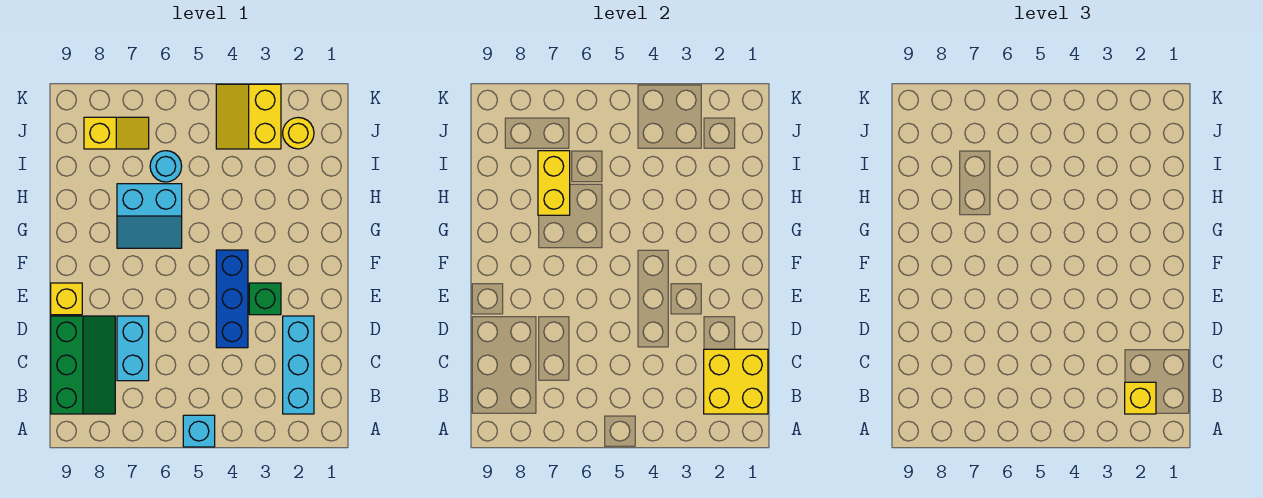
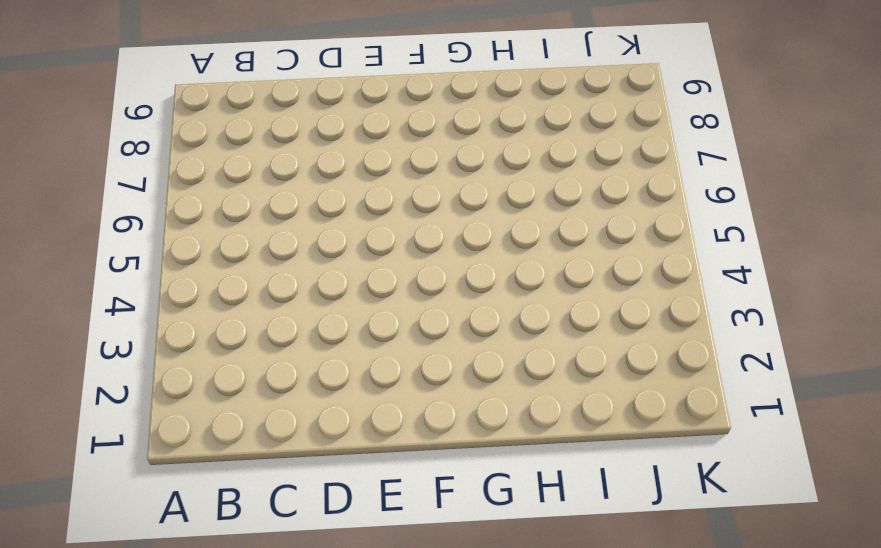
none -> cyan brick A5 level 1
none -> cyan brick B2:D2 level 1
none -> green slope B8:D9 level 1 top 9

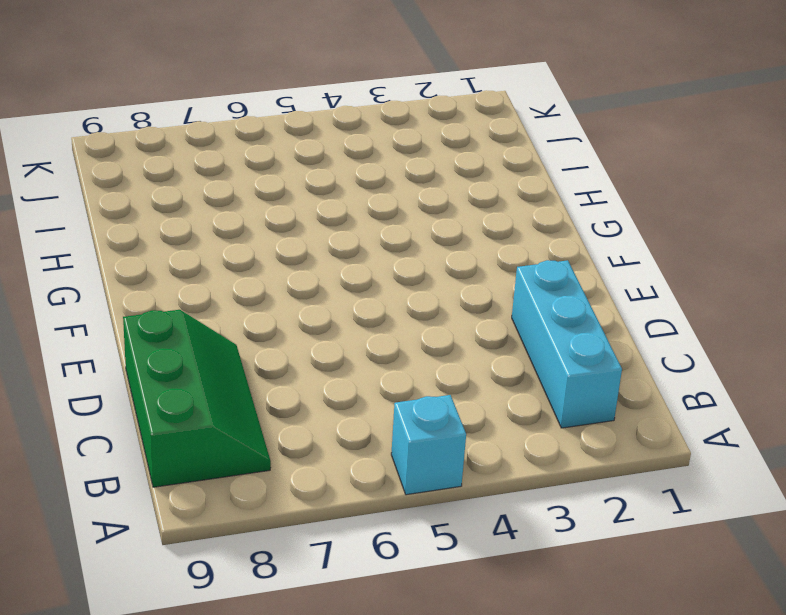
none -> cyan brick C7:D7 level 1
none -> blue brick D4:F4 level 1
none -> green brick E3 level 1

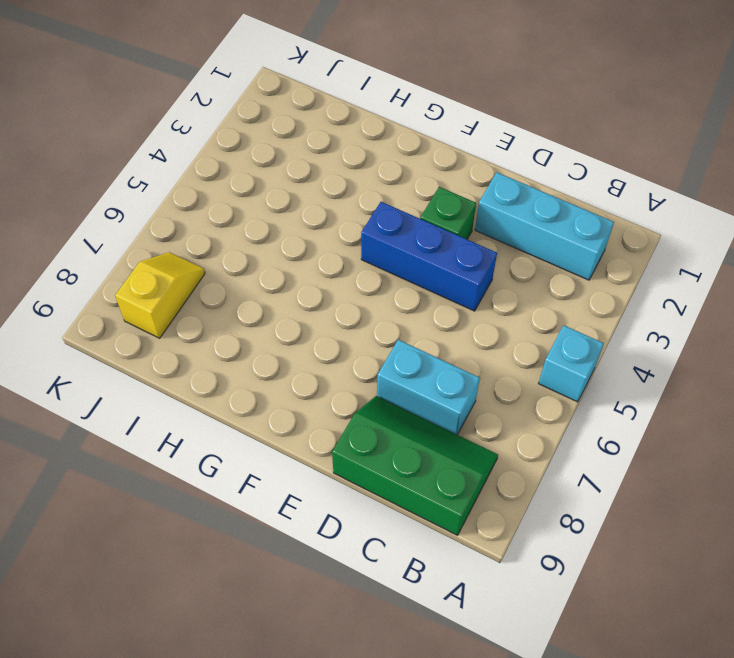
none -> yellow brick E9 level 1
none -> cyan slope G6:H7 level 1 top H
none -> cyan round brick I6 level 1

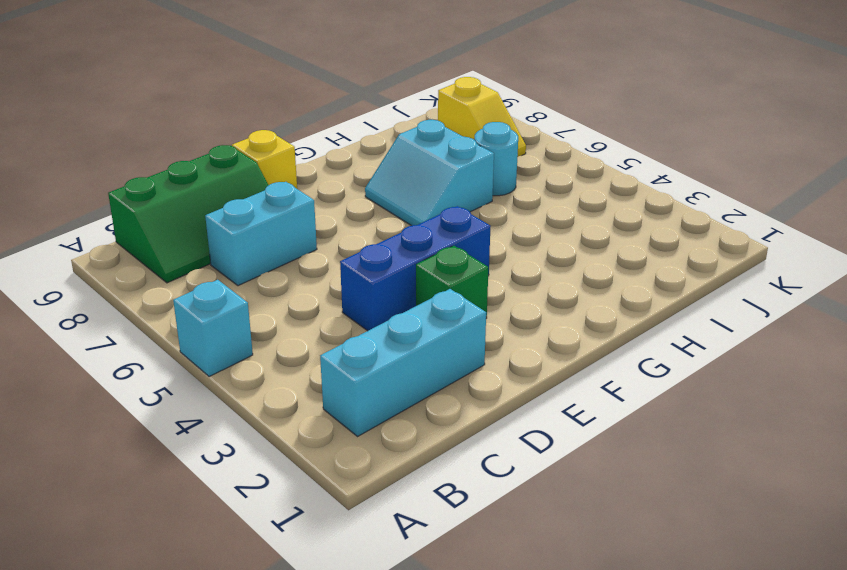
none -> yellow round brick J2 level 1
none -> yellow slope J3:K4 level 1 top 3
none -> yellow brick B1:C2 level 2

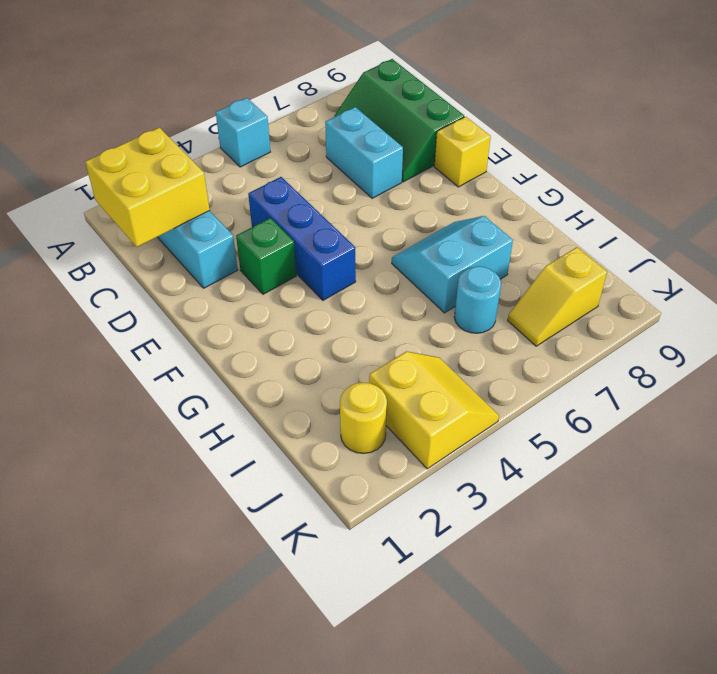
none -> yellow brick H7:I7 level 2
none -> yellow brick B2 level 3

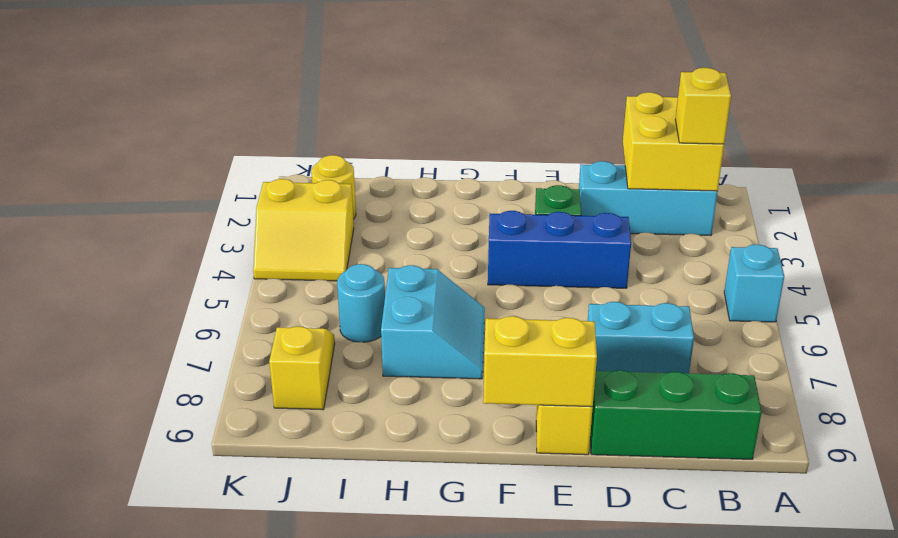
yellow brick E9:F9 level 2 -> yellow brick H7:I7 level 2

